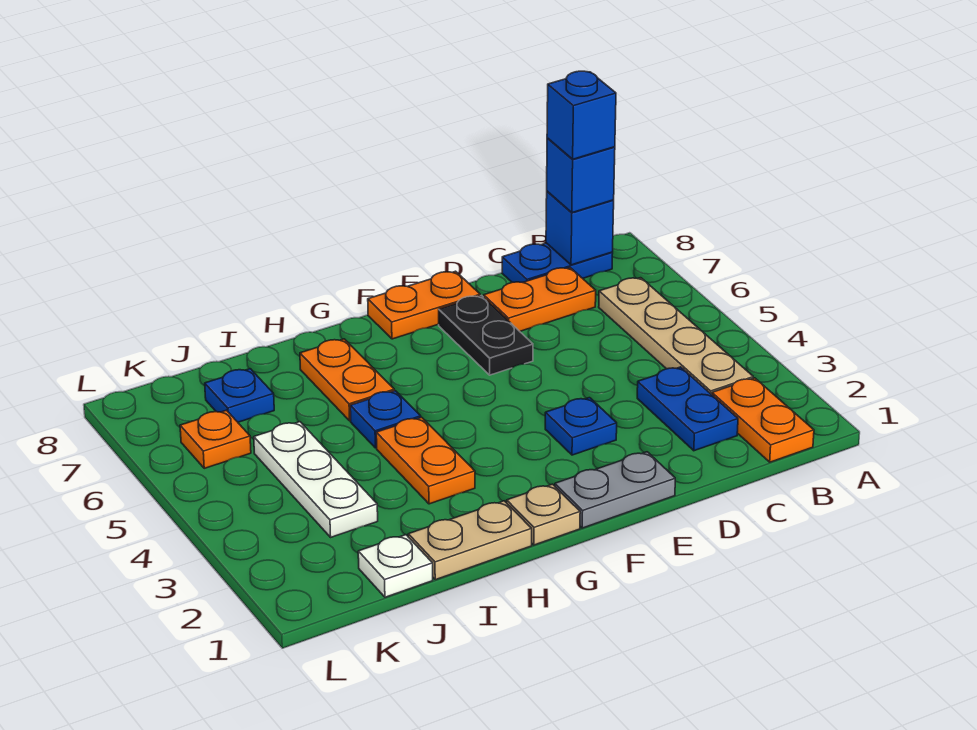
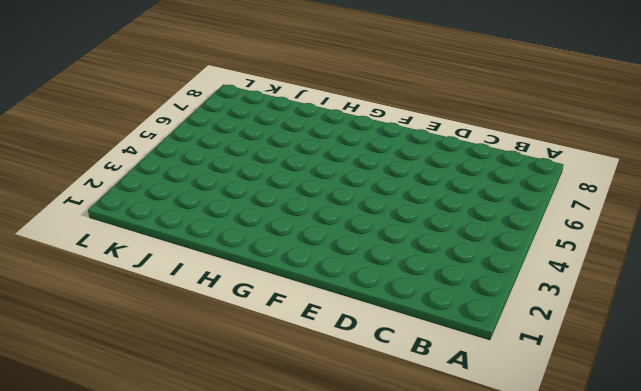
none -> orange plate B1:B2 level 1
none -> tan plate B3:B6 level 1
none -> blue plate B8:C8 level 1

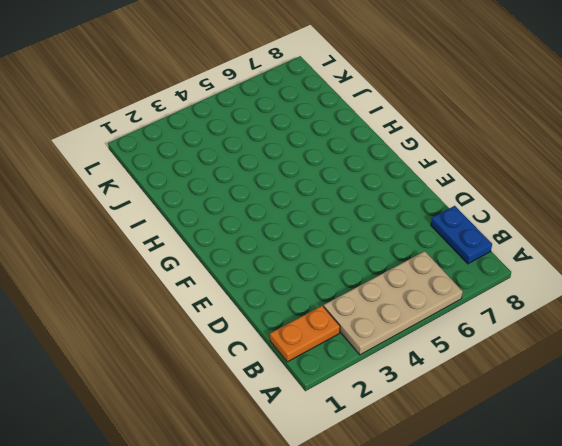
tan plate A3:B6 level 1 -> tan plate B3:B6 level 1
none -> blue plate C2:C3 level 1
none -> orange plate C7:D7 level 1
none -> grey plate E1:F1 level 1

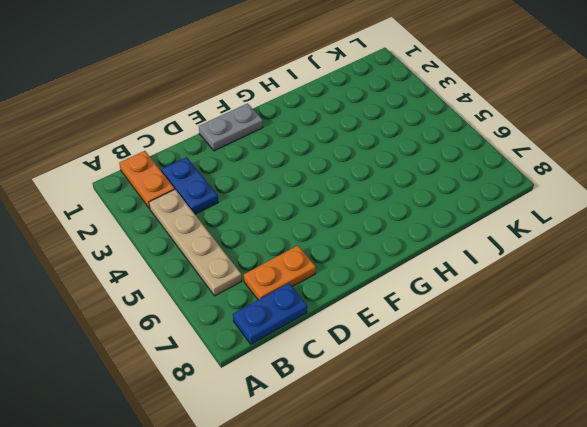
none -> blue plate E3 level 1
none -> black plate E6:E7 level 1
none -> orange plate E8:F8 level 1

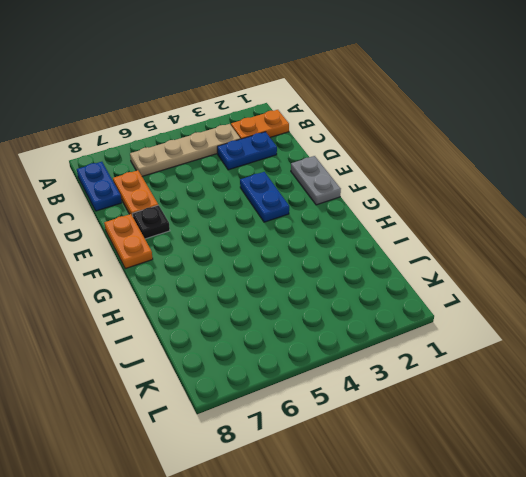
blue plate E3:F3 level 1 -> blue plate E3 level 1
black plate E7 level 1 -> black plate E6:E7 level 1
none -> tan plate G1 level 1
none -> tan plate H1:I1 level 1
none -> orange plate H3:H4 level 1

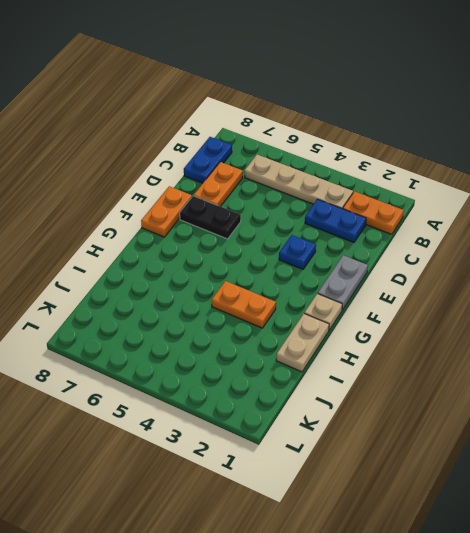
none -> blue plate H5 level 1
none -> orange plate H6:H7 level 1
none -> white plate J1 level 1

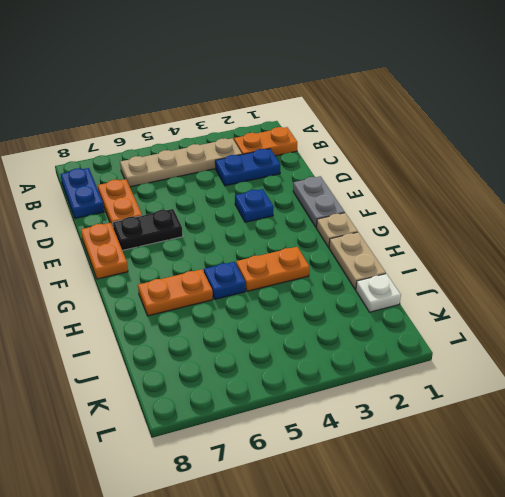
none -> white plate J3:J5 level 1
none -> blue plate J7 level 1
none -> orange plate K6 level 1

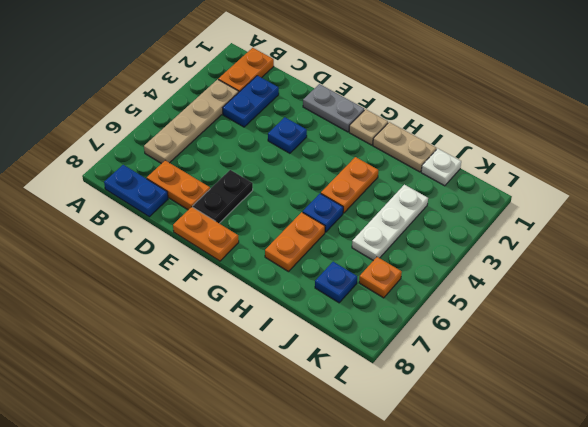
none -> blue brick B8 level 2
none -> blue brick B8 level 3
none -> blue brick B8 level 4

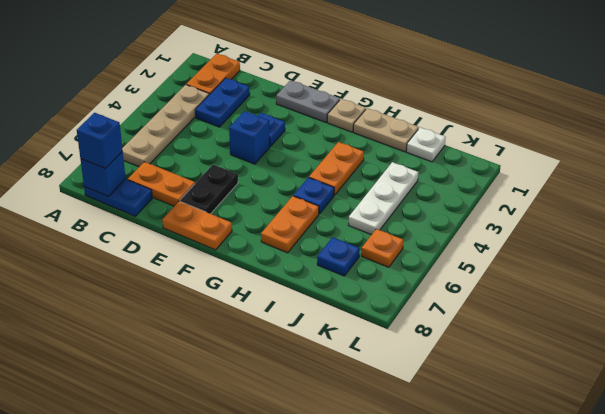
blue brick E4 level 1 -> blue brick B8 level 4

